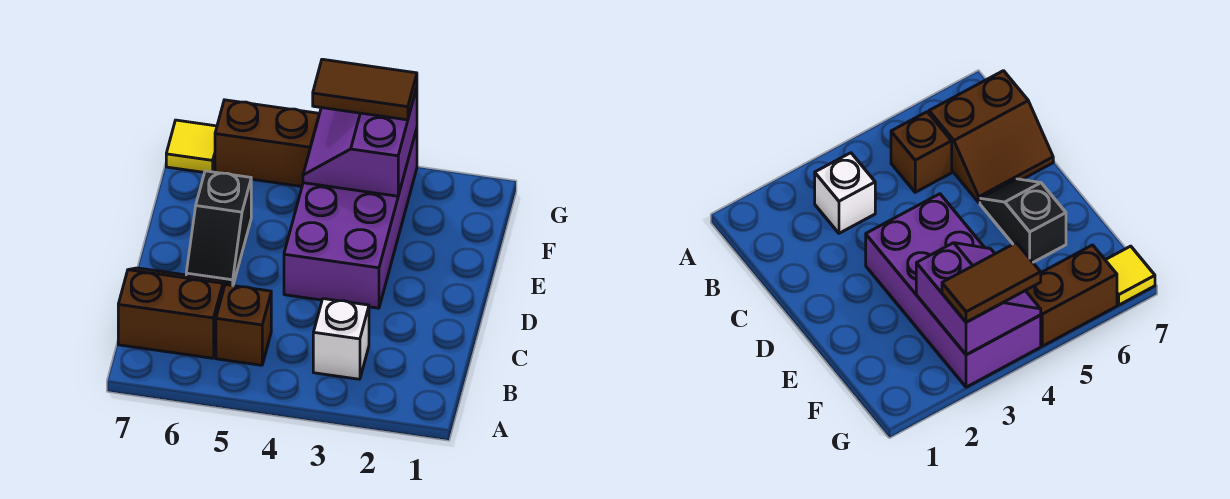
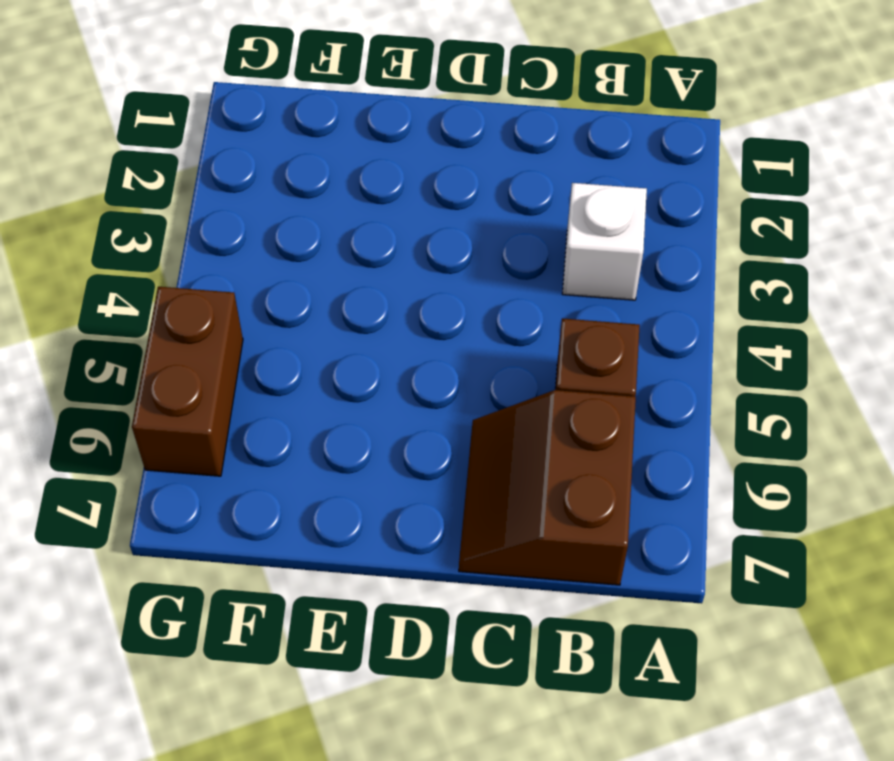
none -> purple brick D3:G4 level 1
none -> black slope D6:E6 level 1 top E

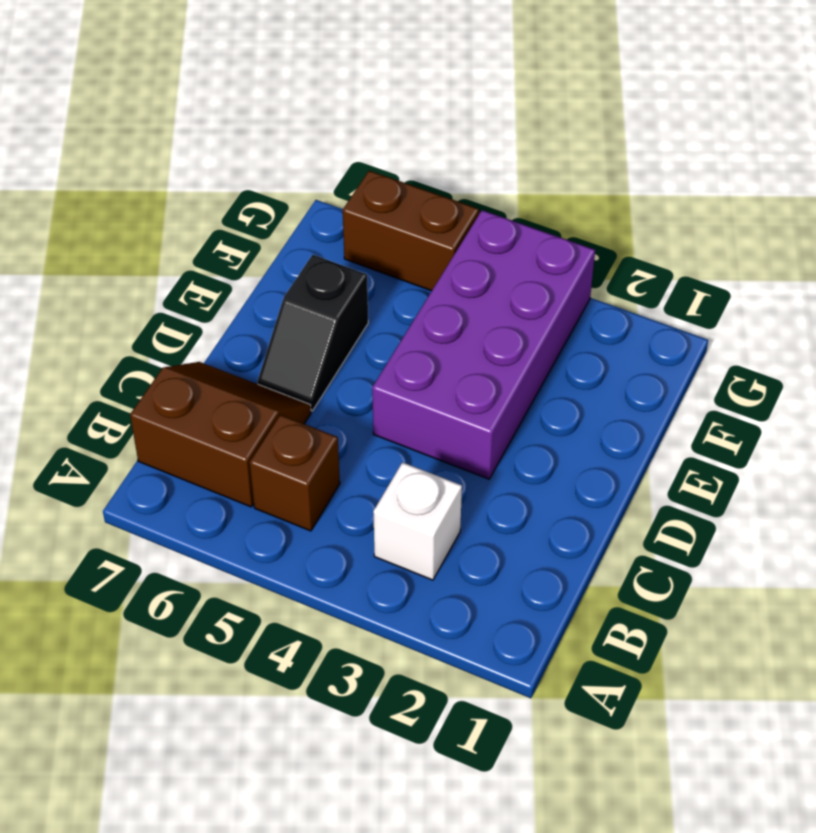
none -> yellow tile G7 level 1
none -> purple slope F3:G4 level 2 top 3

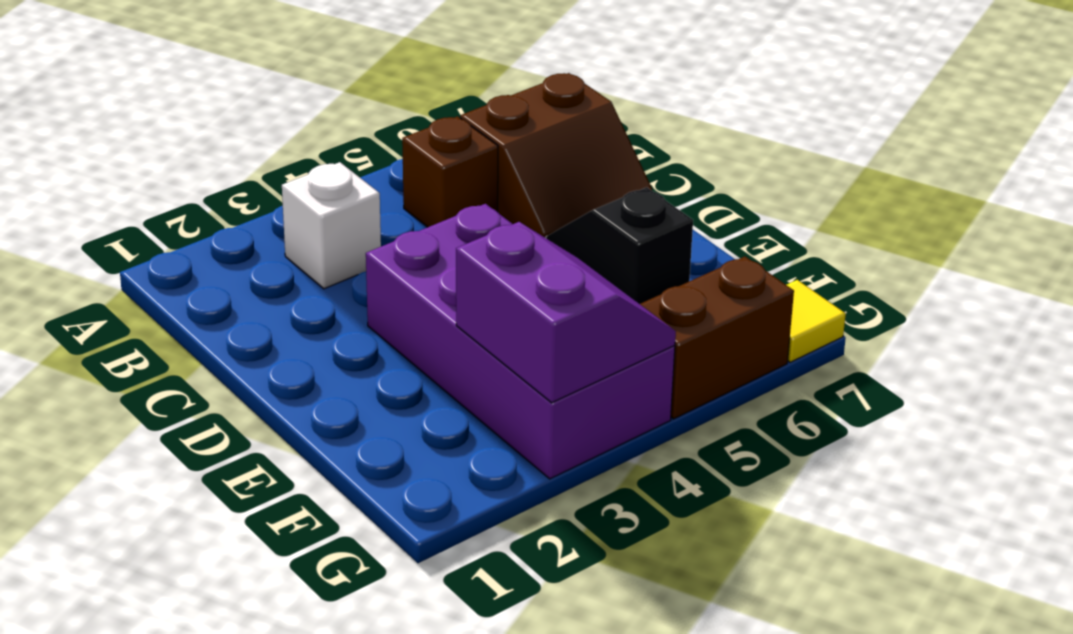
none -> brown tile G3:G4 level 3

